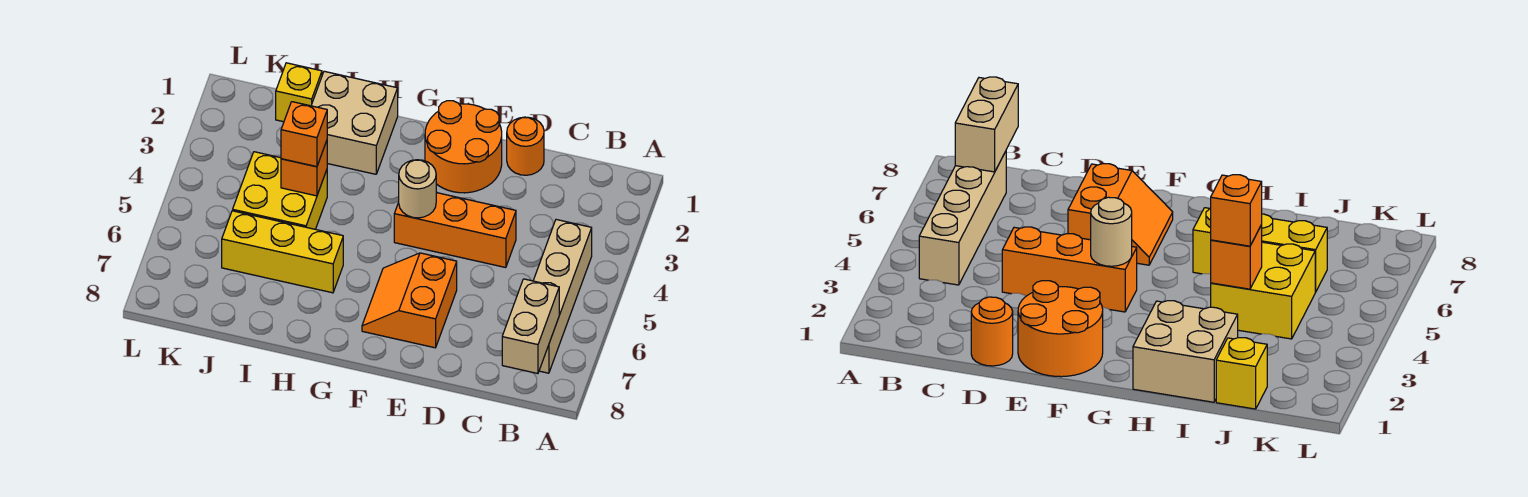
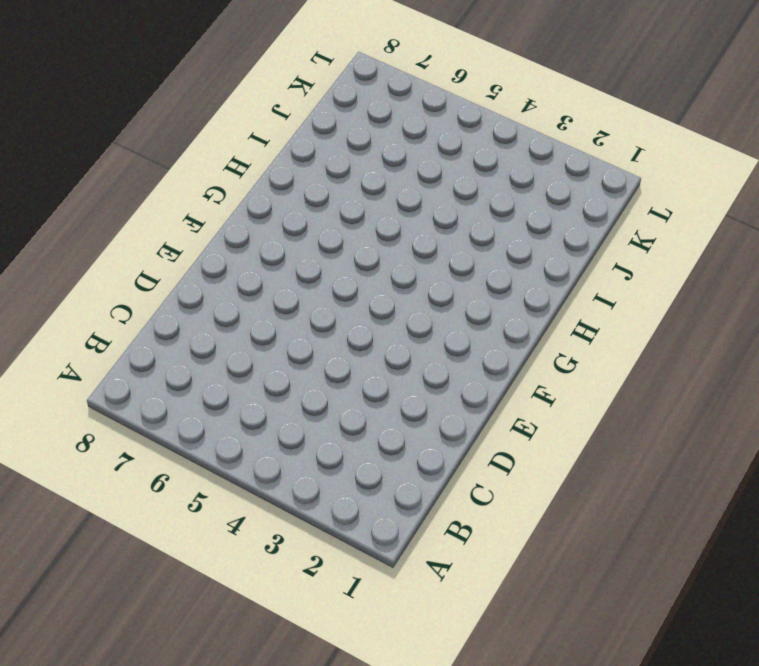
none -> tan brick B4:B7 level 1
none -> orange round brick D1 level 1
none -> orange brick D4:F4 level 1

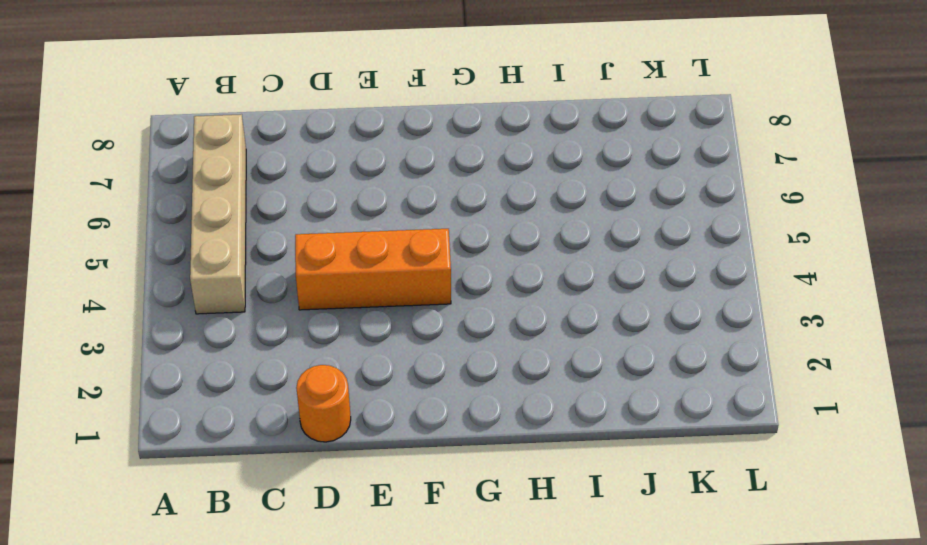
none -> orange round brick E1:F2 level 1
none -> orange slope E6:F7 level 1 top E
none -> tan brick H1:I2 level 1

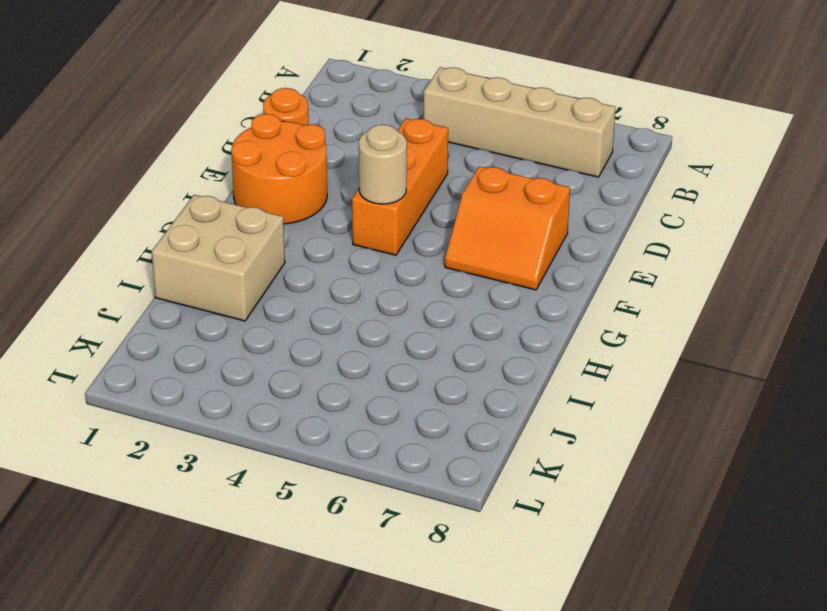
none -> yellow brick H6:J6 level 1
none -> yellow brick I4:J5 level 1
none -> yellow brick J1 level 1

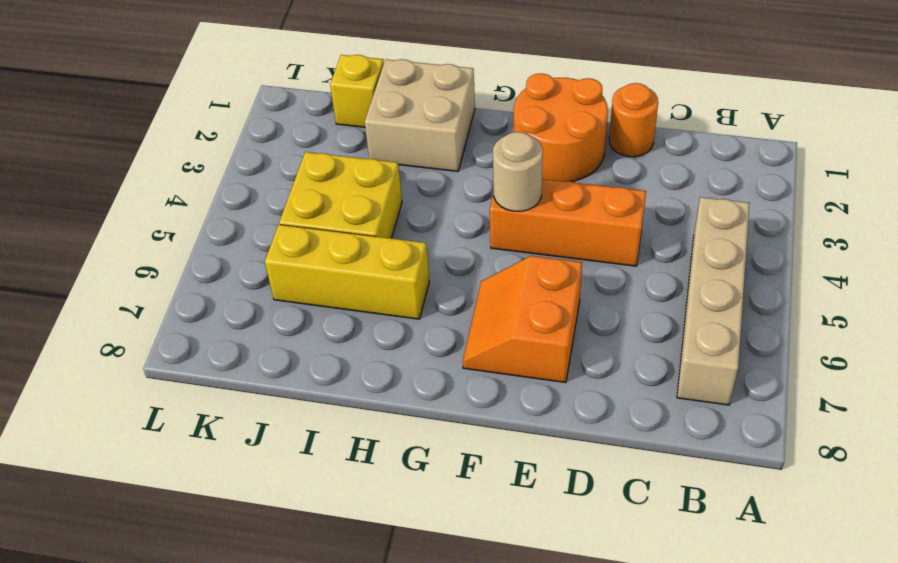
none -> tan brick B7:B8 level 2
none -> orange brick I4 level 2
none -> orange brick I4 level 3

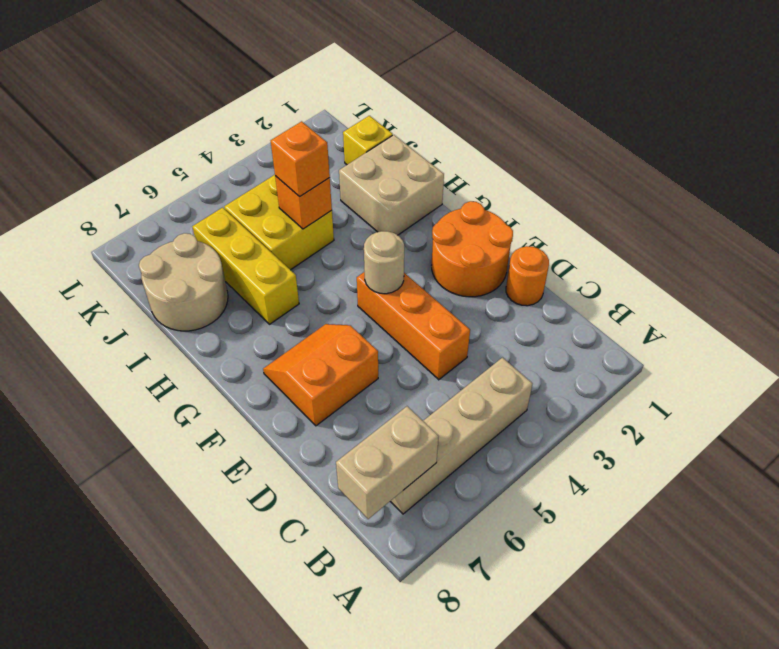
tan round brick I7:J8 level 1 -> none

